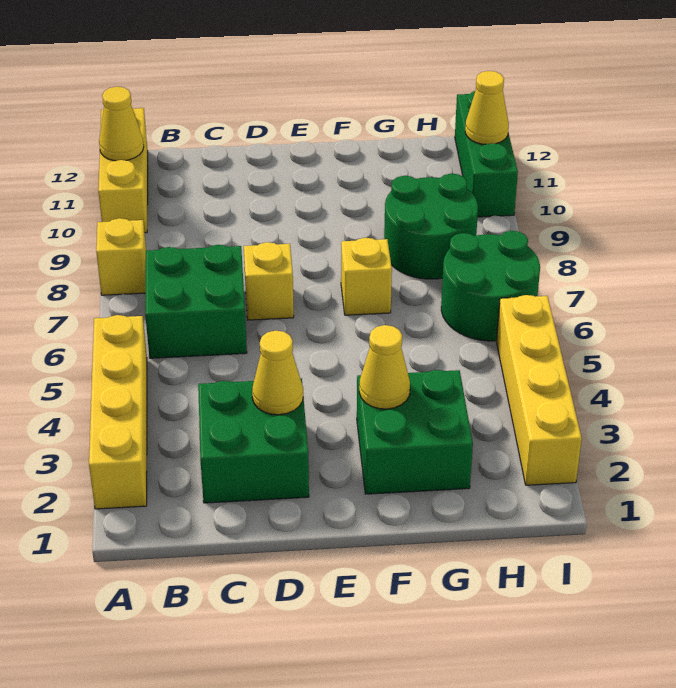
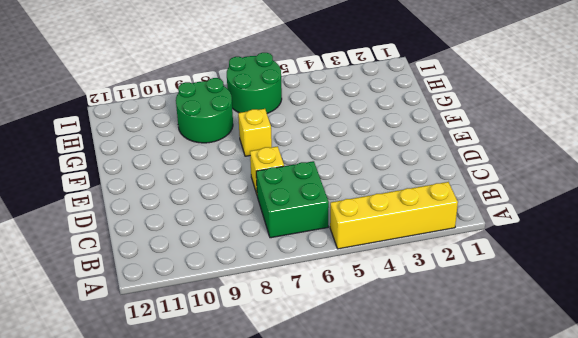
none -> yellow brick A8 level 1
none -> yellow brick A10:A12 level 1
none -> green brick C2:D3 level 1

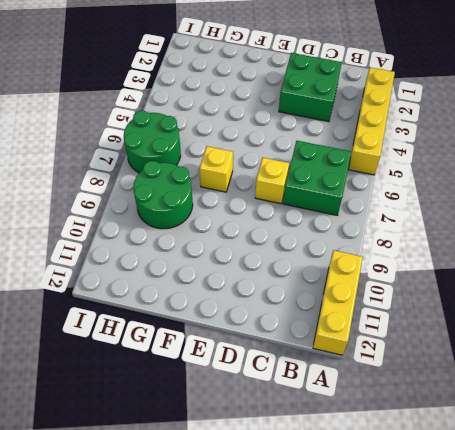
none -> yellow brick A8 level 1
none -> green brick F2:G3 level 1
none -> yellow brick I2:I5 level 1

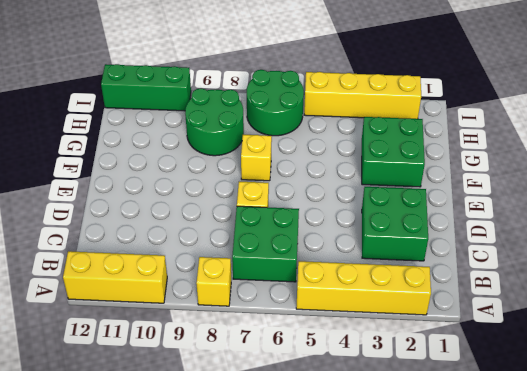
none -> yellow cone A11 level 2
none -> yellow cone D3 level 2
none -> yellow cone F3 level 2

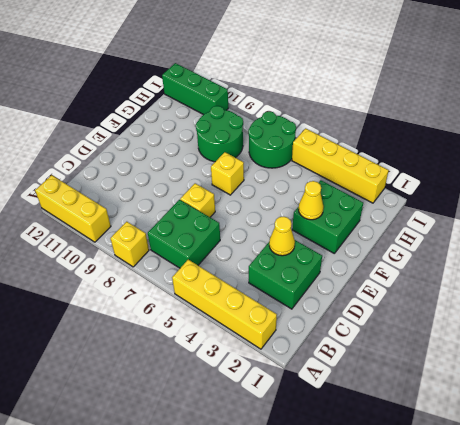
none -> yellow cone A11 level 2
none -> yellow cone I11 level 2

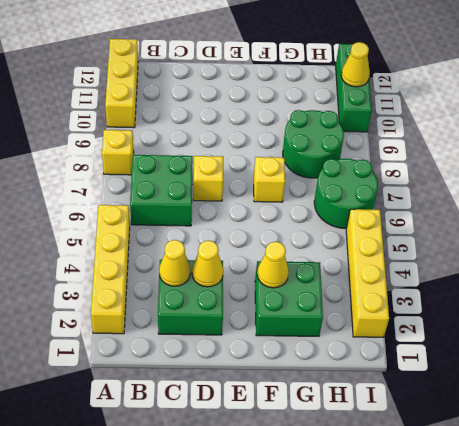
yellow cone C3 level 2 -> yellow cone A11 level 2

